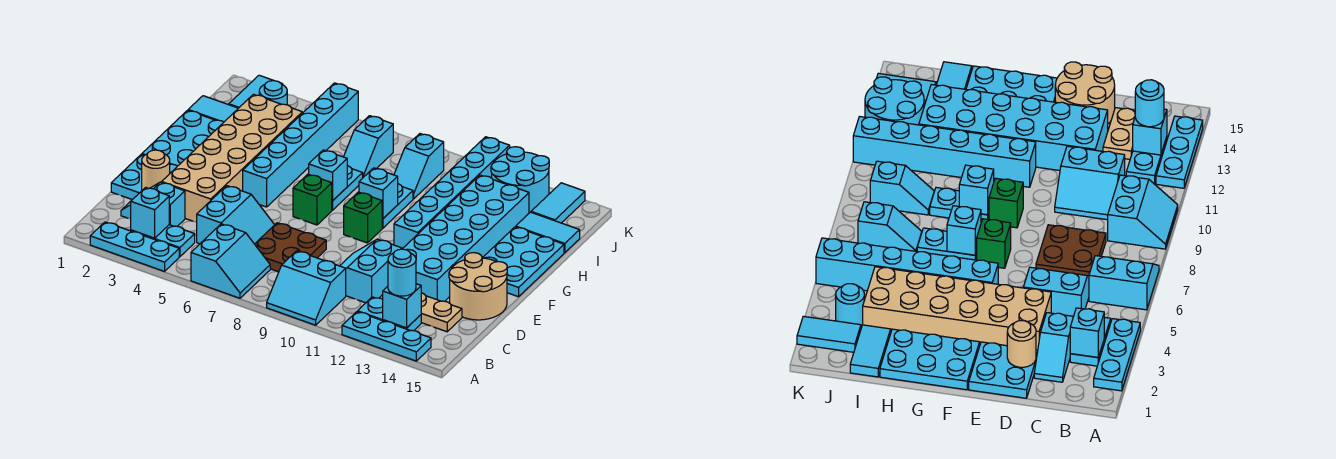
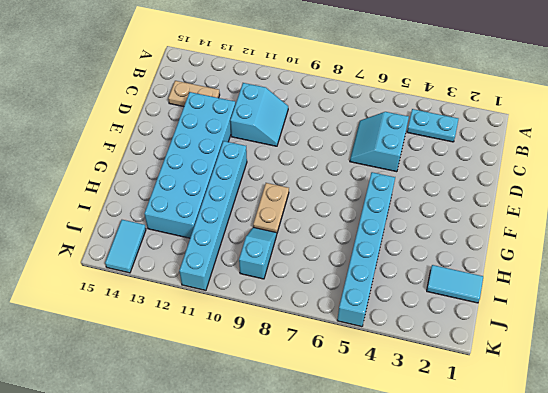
tan plate G9:H9 level 1 -> cyan plate G9:H9 level 1
none -> cyan plate A2:A4 level 1
none -> cyan slope A6:B7 level 1 top 6
none -> cyan slope A9:B10 level 1 top B
none -> cyan plate A12:A14 level 1

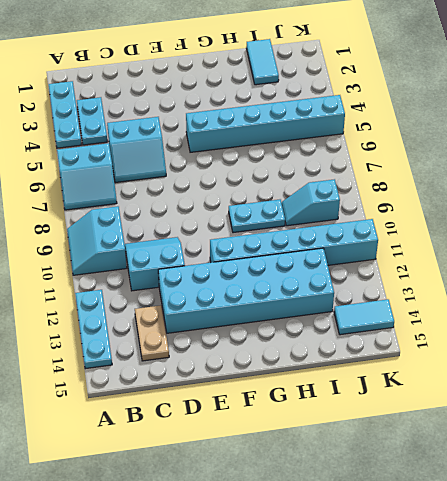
none -> cyan plate B12:B13 level 1
none -> cyan slope C2:C3 level 1 top 3
none -> brown plate C7:D8 level 1
none -> cyan plate D1:E2 level 1

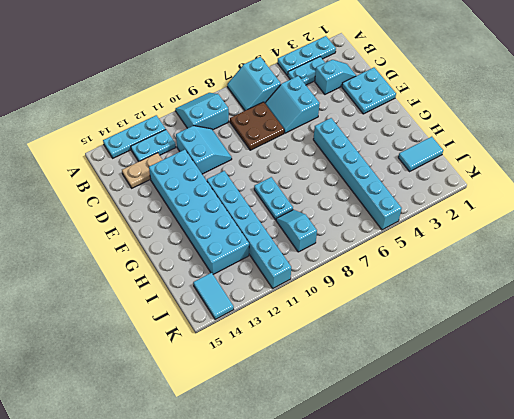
none -> tan brick D3:I4 level 1
none -> tan round brick D14:E15 level 1
none -> cyan plate F1:H2 level 1
none -> green brick F7 level 1

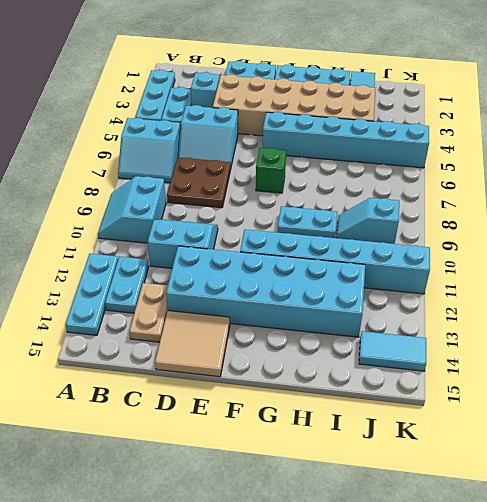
tan tile D14:E15 level 1 -> tan round brick D14:E15 level 1
none -> green brick F9 level 1
none -> cyan plate F14:H15 level 1
none -> cyan plate G7:H7 level 1
none -> cyan slope I7:J7 level 1 top J

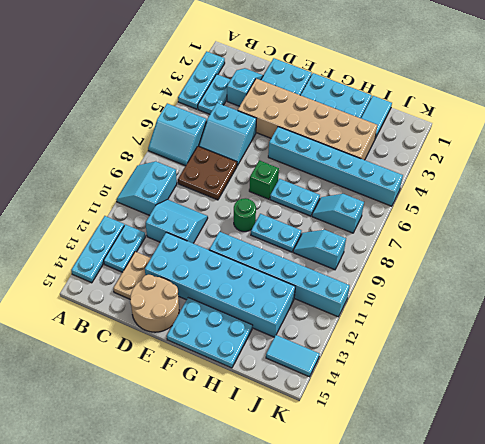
green round brick F9 level 1 -> green brick F9 level 1
none -> cyan tile I14:I15 level 1
none -> cyan tile J2:K2 level 1
none -> cyan round brick J3 level 1
none -> cyan round brick J12:K13 level 1

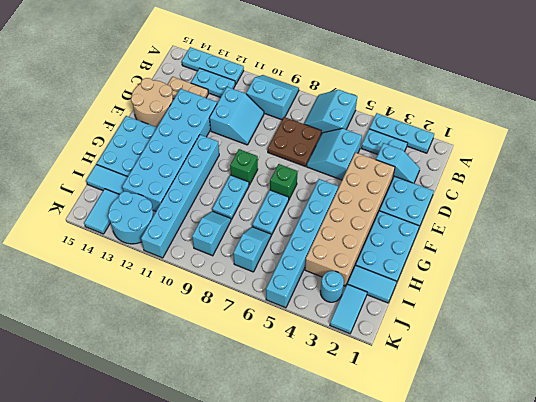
none -> cyan brick B3 level 2
none -> cyan brick B13 level 2
none -> tan round brick D2 level 2
none -> cyan brick G7 level 2

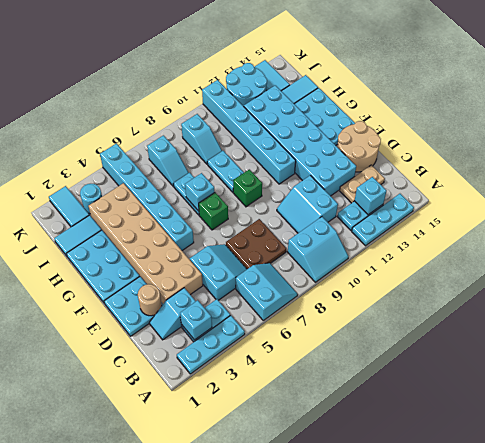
none -> cyan brick G9 level 2
none -> cyan round brick B13 level 3

